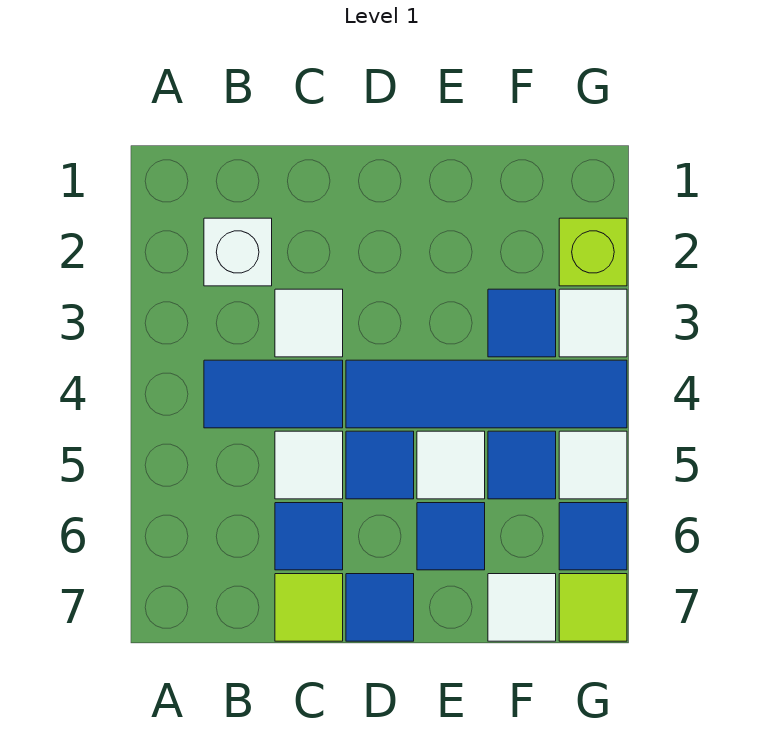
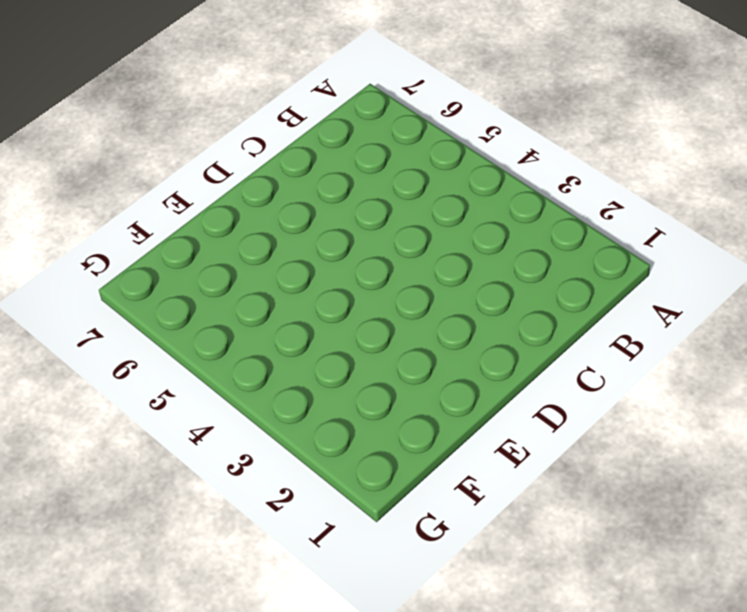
none -> white brick B2 level 1
none -> blue tile B4:C4 level 1
none -> white tile C3 level 1

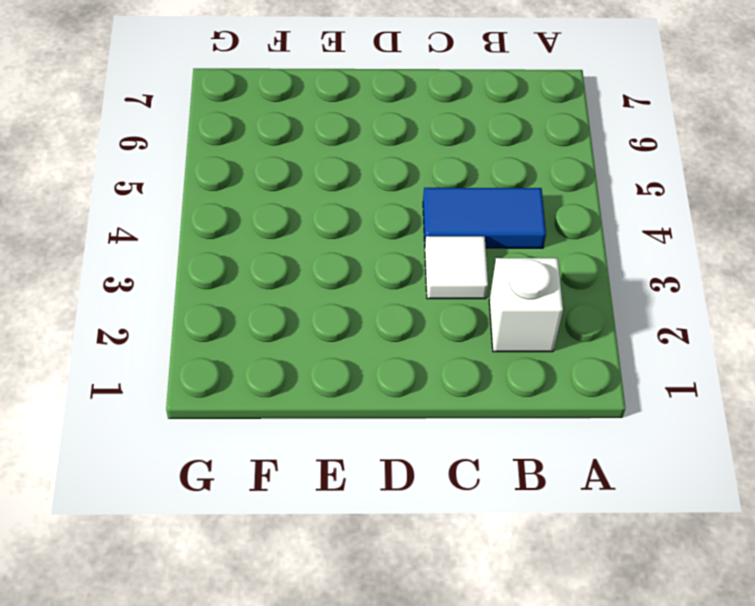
none -> white tile C5 level 1
none -> blue tile C6 level 1
none -> lime tile C7 level 1

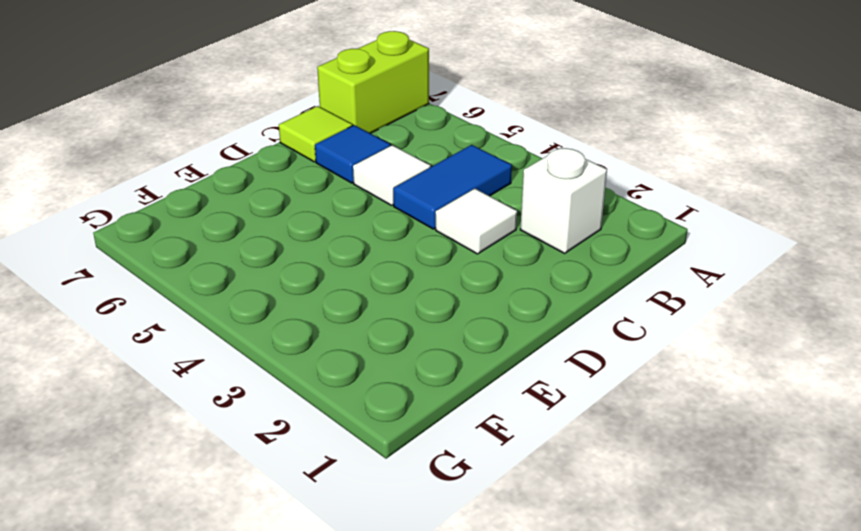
lime brick A7:B7 level 1 -> none
none -> blue tile D4:G4 level 1
none -> blue tile D5 level 1
none -> blue tile D7 level 1

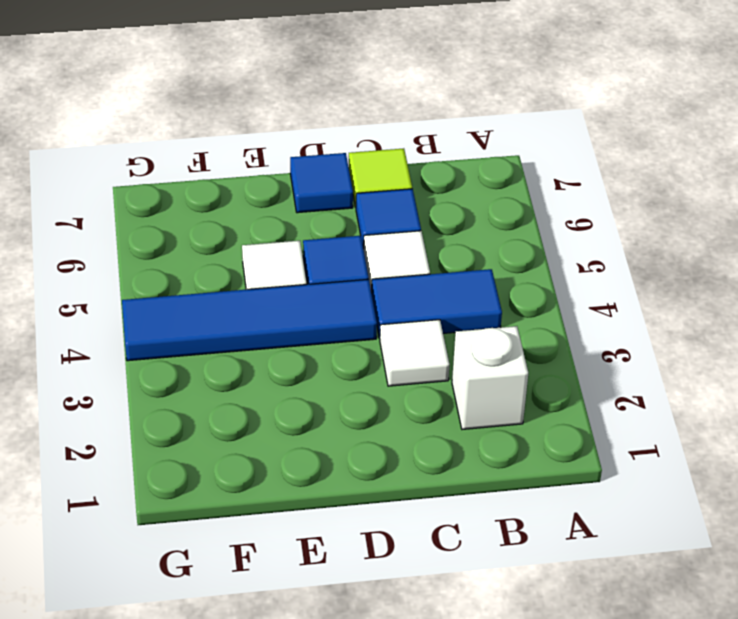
none -> blue tile E6 level 1
none -> blue tile F3 level 1
none -> blue tile F5 level 1

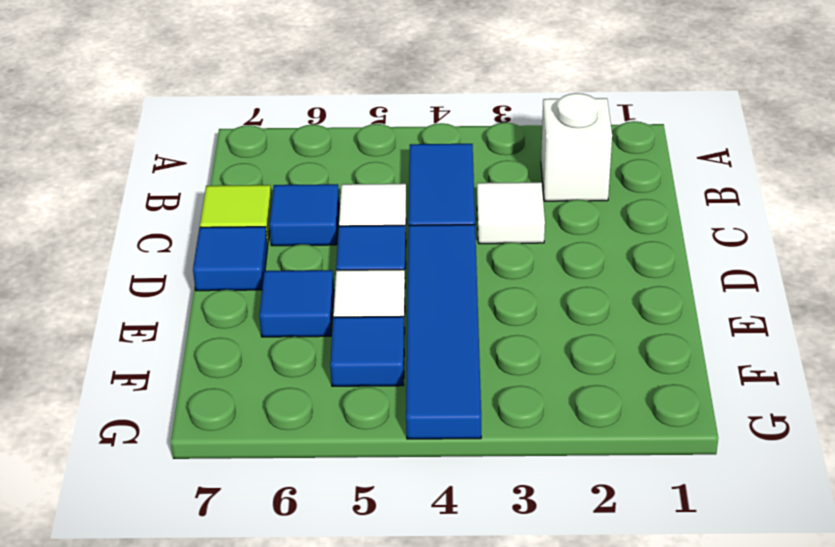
none -> blue tile F3 level 1
none -> white tile F7 level 1
none -> lime brick G2 level 1

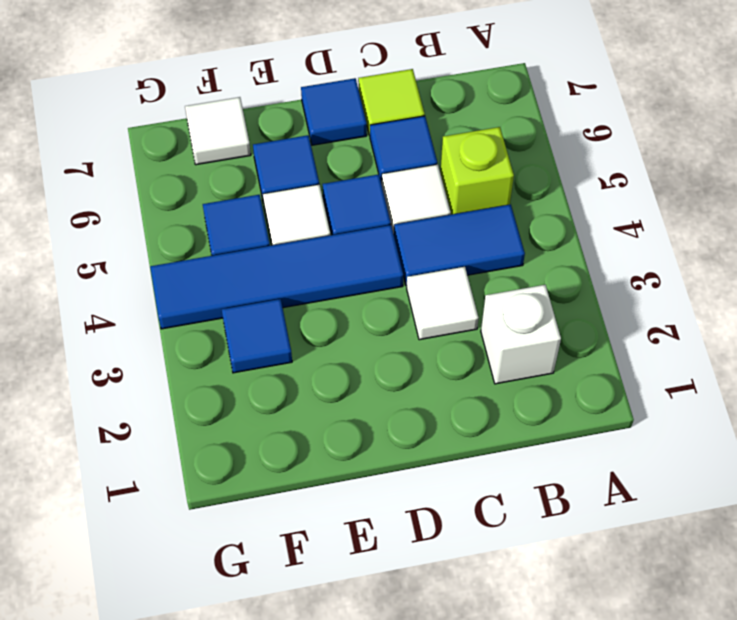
lime brick B5 level 1 -> lime brick G2 level 1
none -> white tile G3 level 1
none -> white tile G5 level 1
none -> blue tile G6 level 1

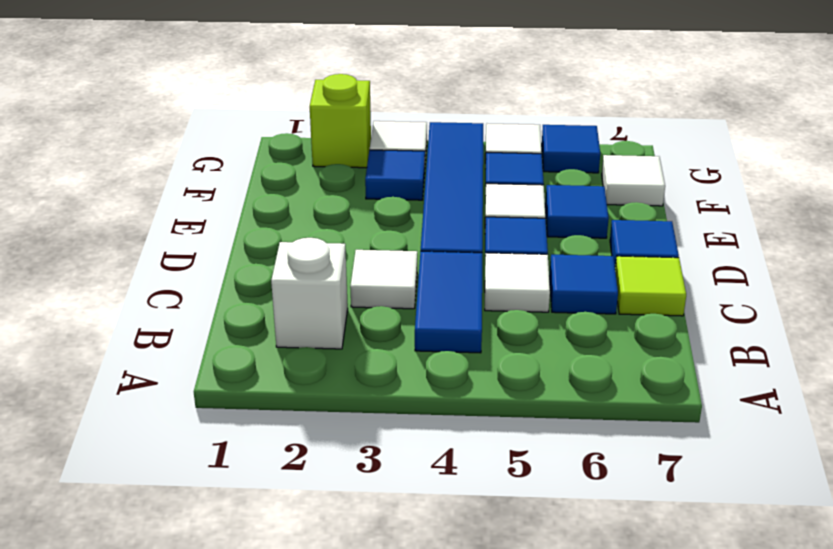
none -> lime tile G7 level 1

